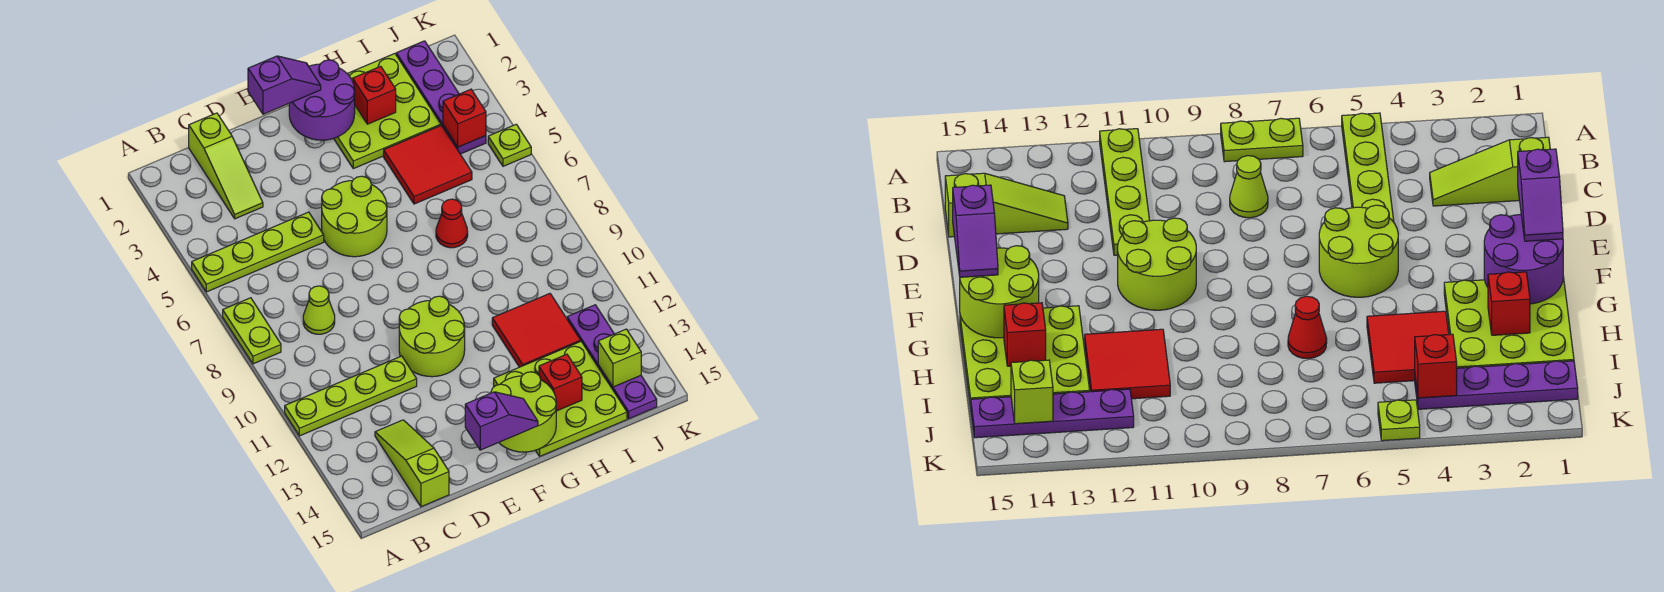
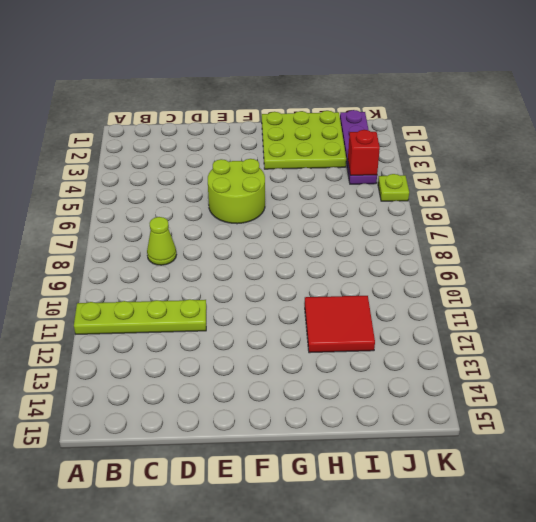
none -> lime plate A5:D5 level 1
none -> lime plate A7:A8 level 1
none -> lime slope C1:C3 level 1 top 1

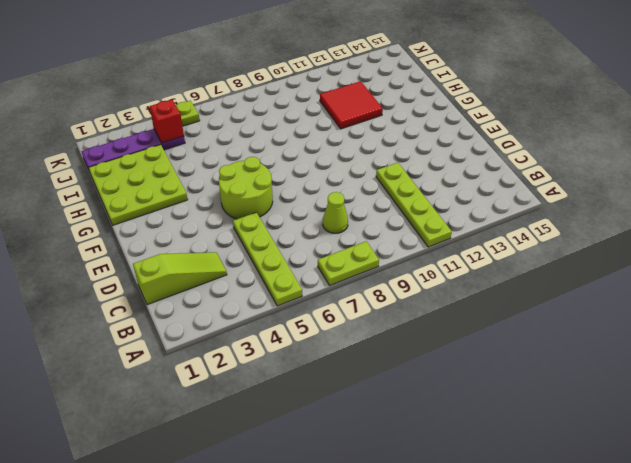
none -> lime slope C13:C15 level 1 top 15
none -> lime round brick E10:F11 level 1
none -> lime plate G13:I15 level 1

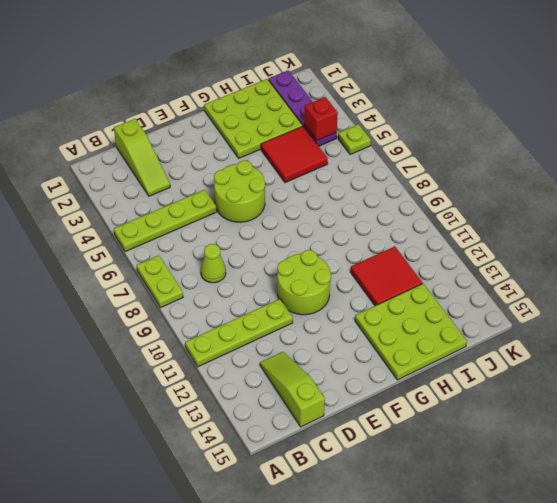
none -> red cone H7 level 1
none -> purple plate J12:J15 level 1
none -> purple round brick F1:G2 level 2

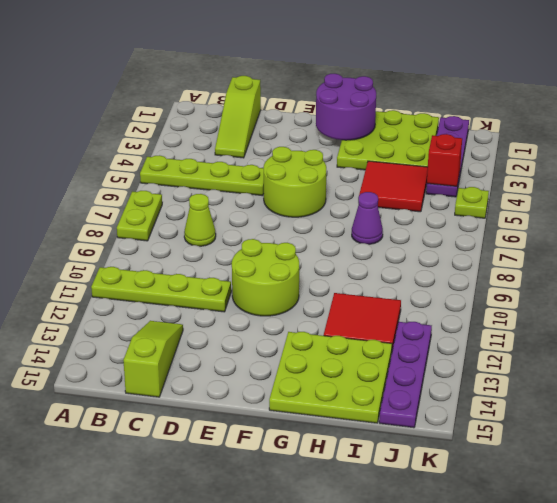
purple cone H7 level 1 -> red cone H7 level 1
none -> lime round brick F14:G15 level 2
none -> red brick H2 level 2
none -> red brick H14 level 2

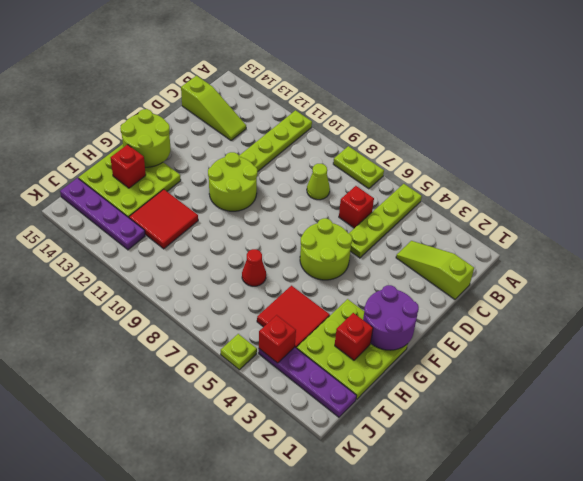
red brick C6 level 1 -> none
none -> lime brick J14 level 2
none -> purple slope E1:F1 level 3 top E
none -> purple slope E15:F15 level 3 top E

